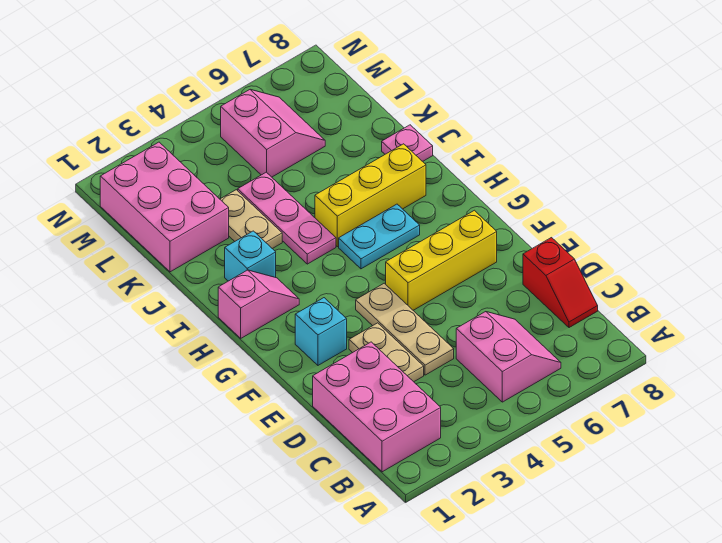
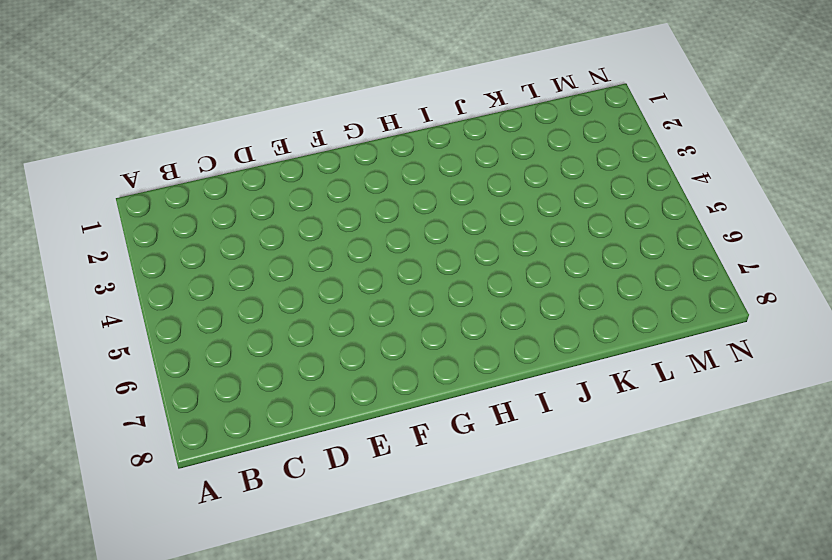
none -> pink brick B1:D2 level 1
none -> pink slope B5:C6 level 1 top 5
none -> red slope C8:D8 level 1 top D

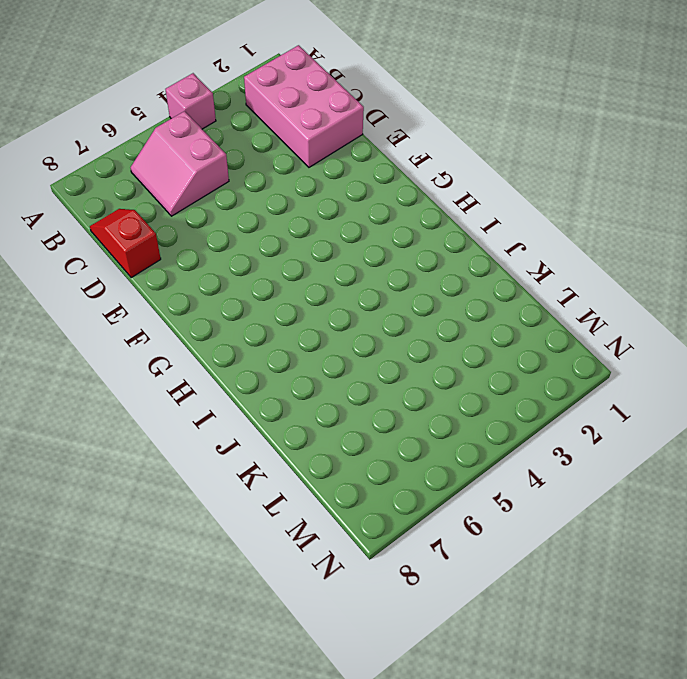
pink brick A4 level 1 -> none
none -> tan plate D3:E3 level 1
none -> tan plate D4:F4 level 1
none -> cyan brick F2 level 1

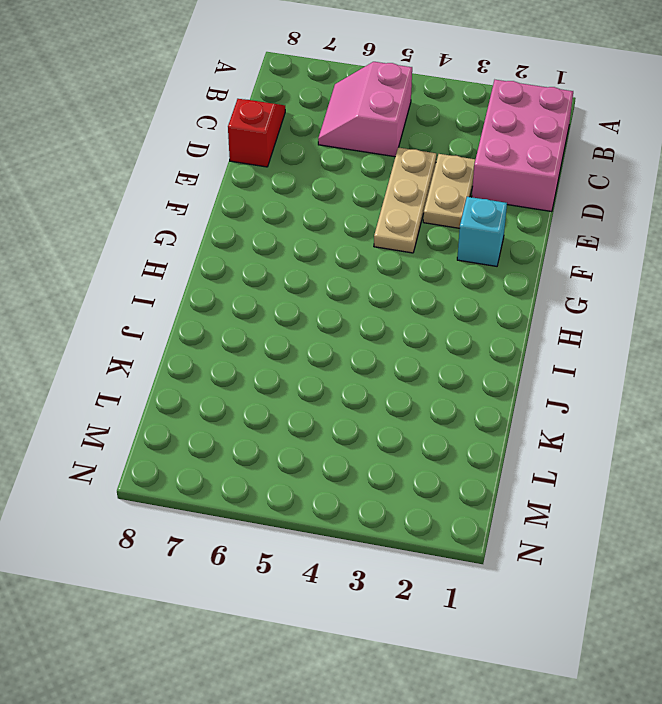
none -> yellow brick F5:F7 level 1
none -> pink slope H1:H2 level 1 top 1
none -> cyan plate H5:H6 level 1

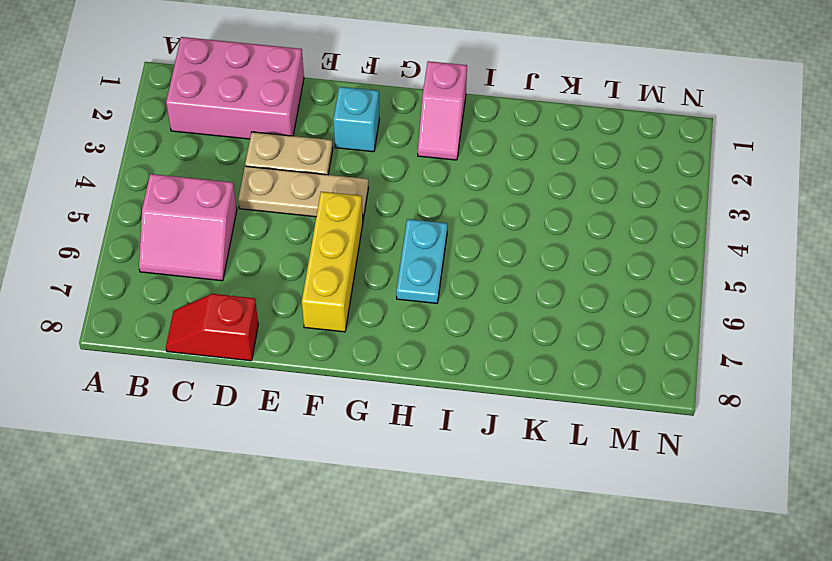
none -> cyan brick I2 level 1
none -> pink plate I4:K4 level 1
none -> yellow brick I5:I7 level 1

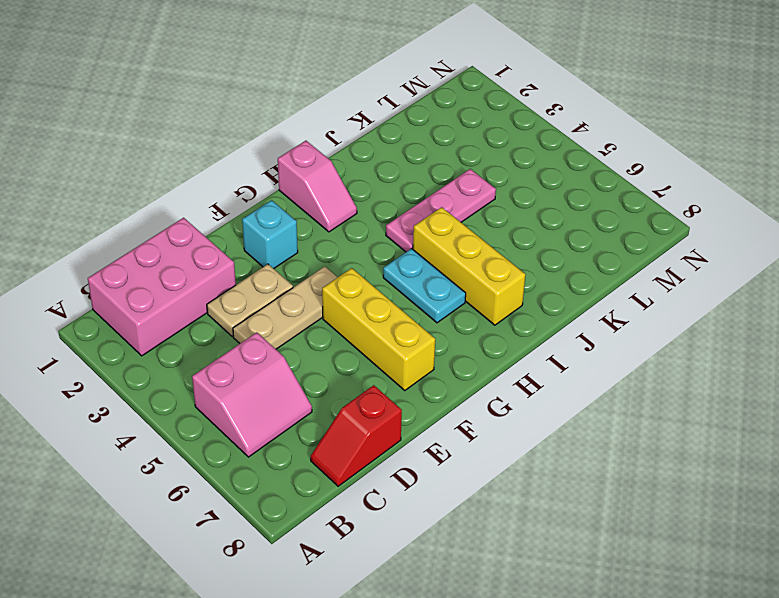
none -> cyan brick I2 level 1
none -> tan plate J3:K3 level 1
none -> pink plate J8 level 1

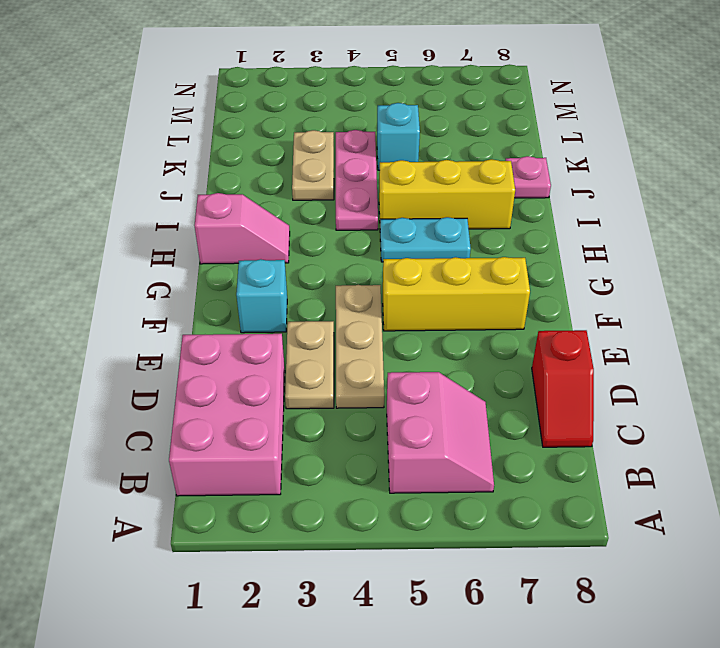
cyan brick K5 level 1 -> cyan brick I2 level 1
none -> pink brick K1:M2 level 1
none -> pink slope L5:M6 level 1 top 5

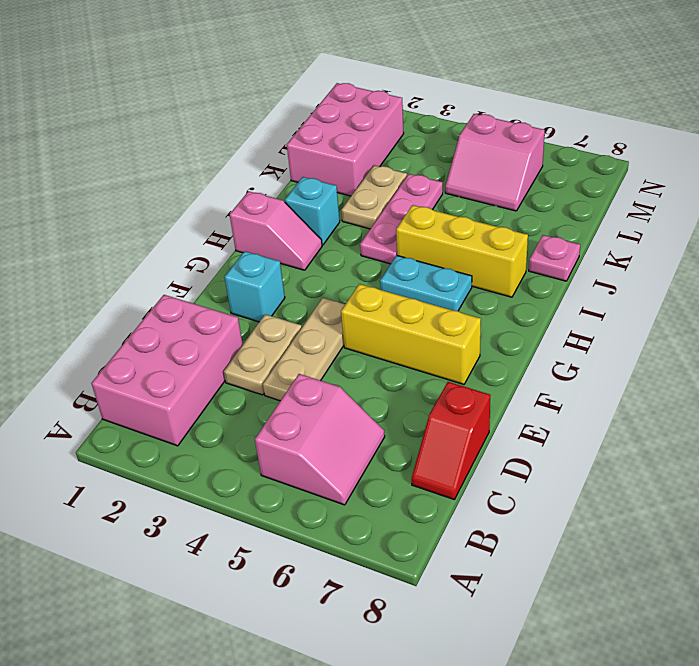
pink slope L5:M6 level 1 top M -> pink slope L5:M6 level 1 top 5

